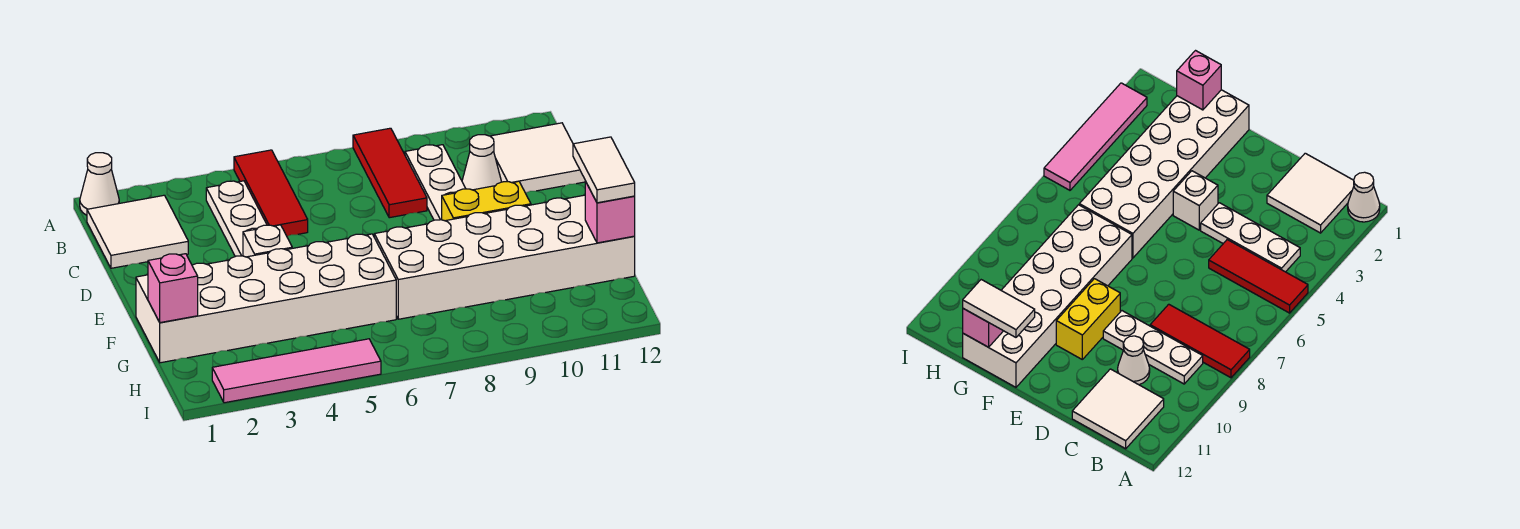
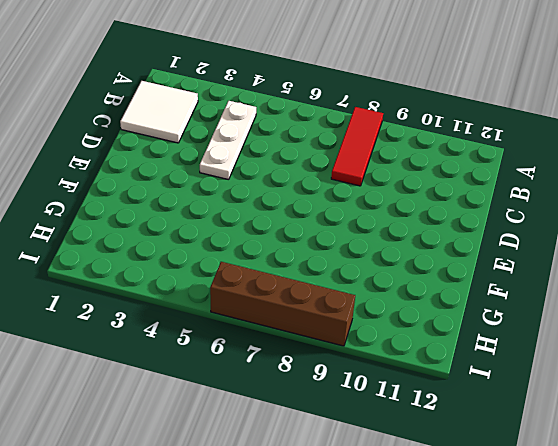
brown brick I6:I9 level 1 -> none
none -> white cone A1 level 1
none -> red tile A5:C5 level 1
none -> white plate B9:D9 level 1

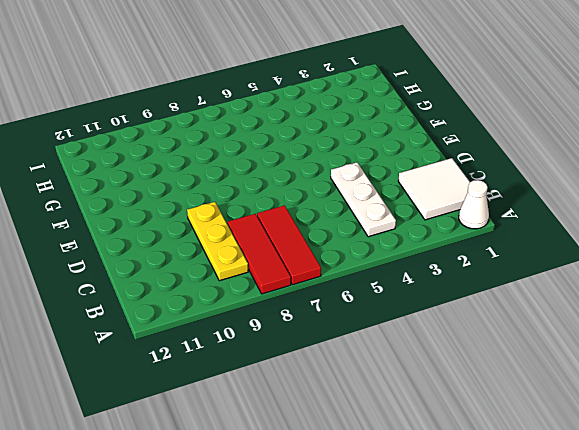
red tile A7:C7 level 1 -> red tile A5:C5 level 1
yellow plate B9:D9 level 1 -> white plate B9:D9 level 1
none -> white tile B11:C12 level 1
none -> white cone C10 level 1
none -> white brick E4 level 1

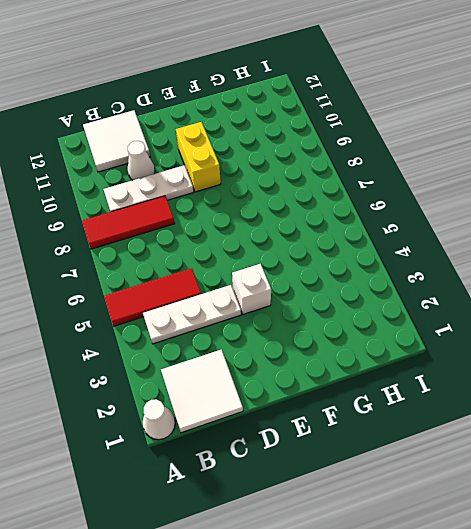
none -> white brick F1:G6 level 1
none -> white brick F7:G12 level 1
none -> pink tile I2:I5 level 1

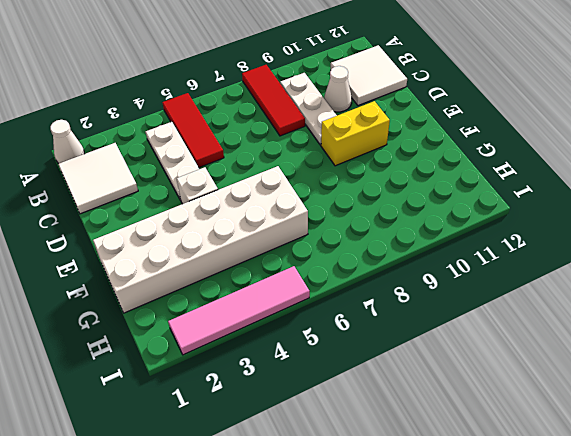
none -> white brick F7:G12 level 1
none -> pink brick G1 level 2
none -> pink brick G12 level 2

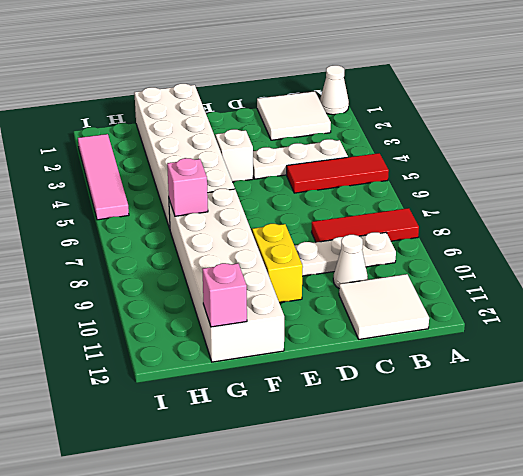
pink brick G7 level 2 -> pink brick G1 level 2
none -> white tile F12:G12 level 3

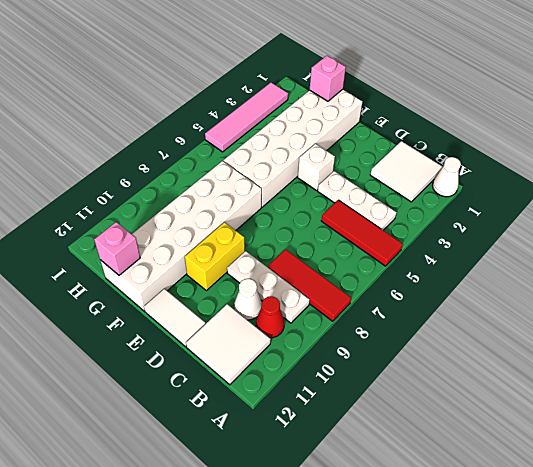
red cone B10 level 1 -> none
white tile D12:E12 level 1 -> white tile F12:G12 level 3

